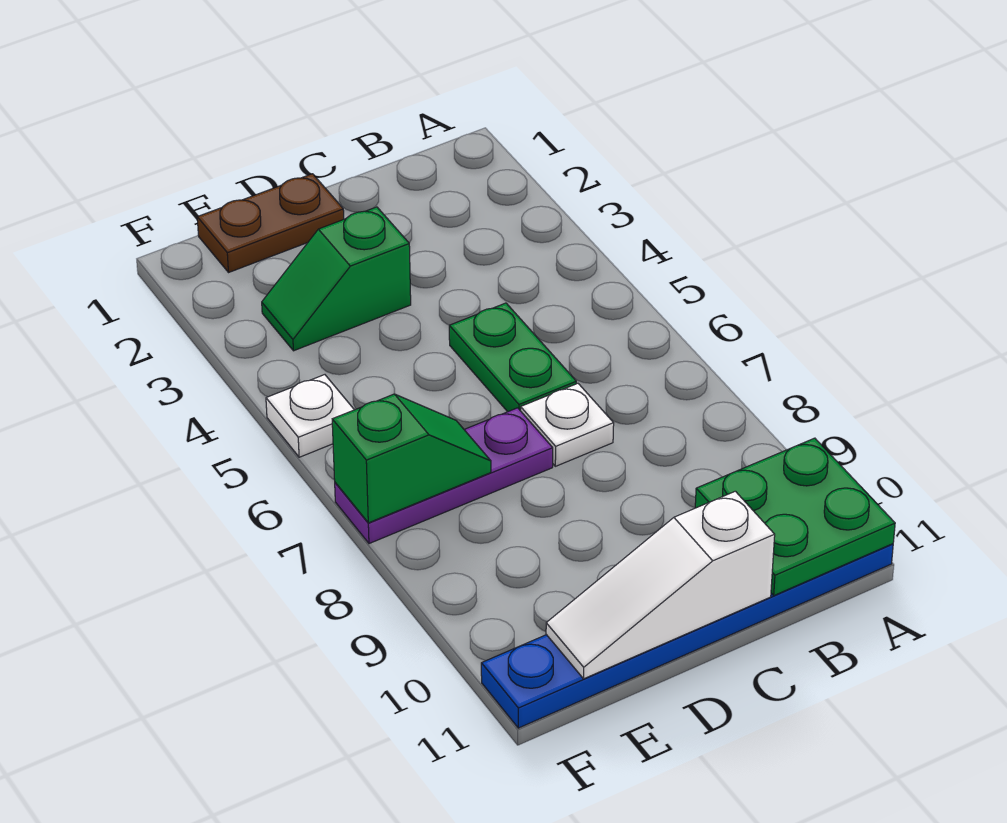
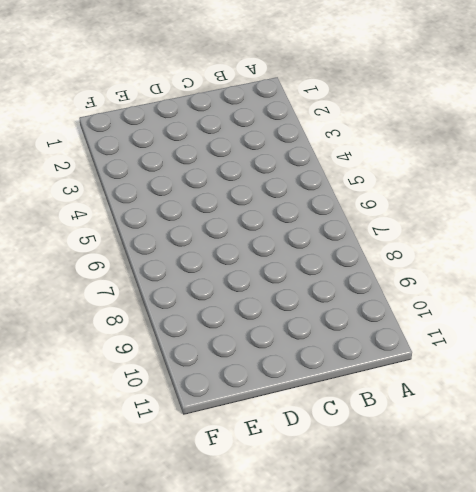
none -> blue plate A11:F11 level 1
none -> green plate C5:C6 level 1

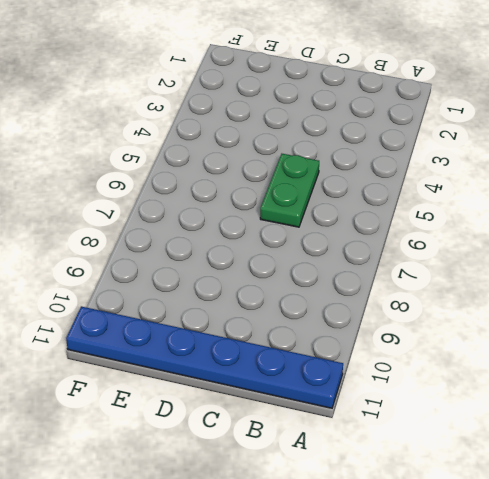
none -> white plate C7 level 1
none -> brown plate D1:E1 level 1

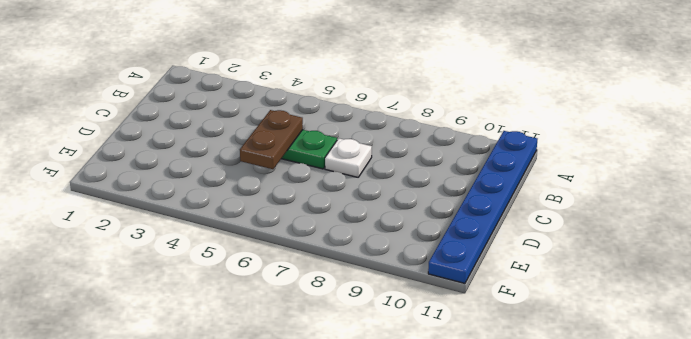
brown plate C5:D5 level 2 -> brown plate D1:E1 level 1
none -> green slope D3:E3 level 1 top D
none -> purple plate D7:F7 level 1

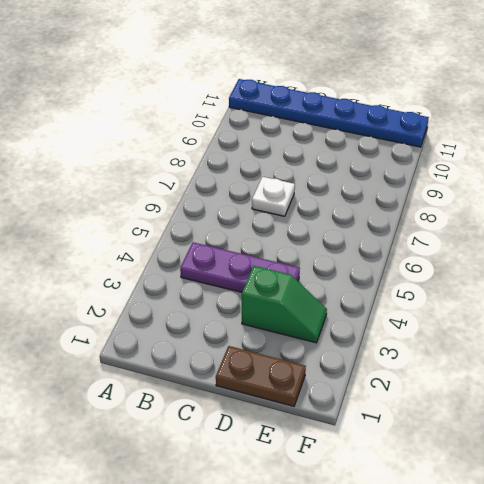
purple plate B4:D4 level 1 -> purple plate D7:F7 level 1
none -> green plate C5:C6 level 1
none -> white plate F5 level 1

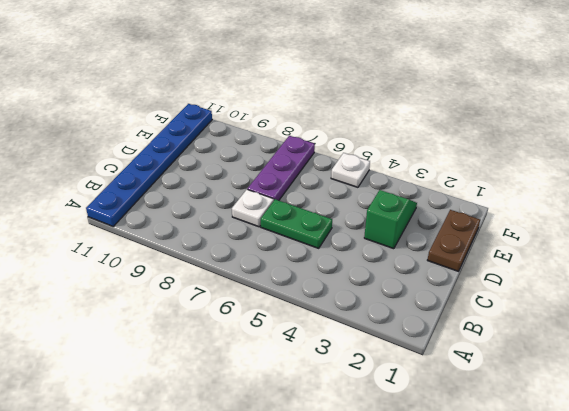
none -> green plate A10:B11 level 2
none -> white slope C11:E11 level 2 top C

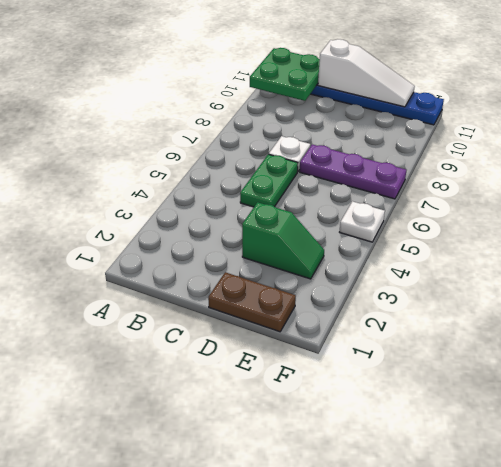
none -> green slope E7:F7 level 2 top F

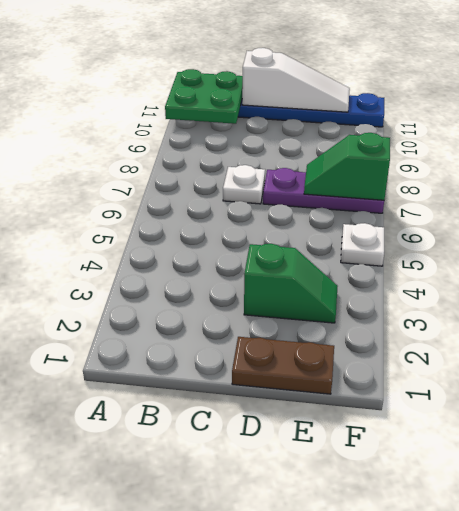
none -> green plate C5:C6 level 1

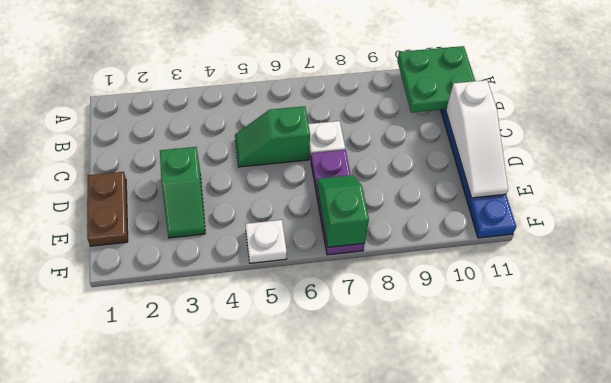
green slope C5:C6 level 1 top 6 -> green plate C5:C6 level 1

